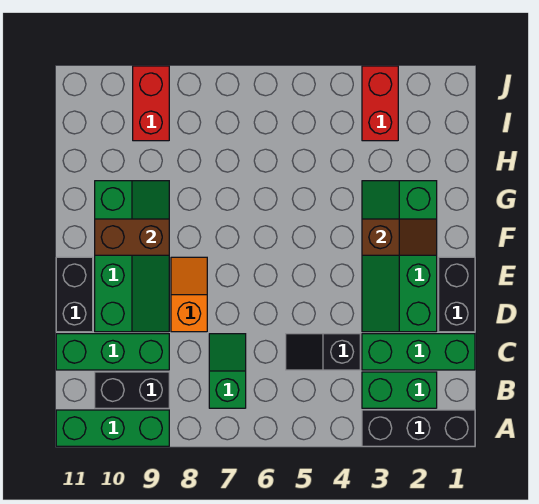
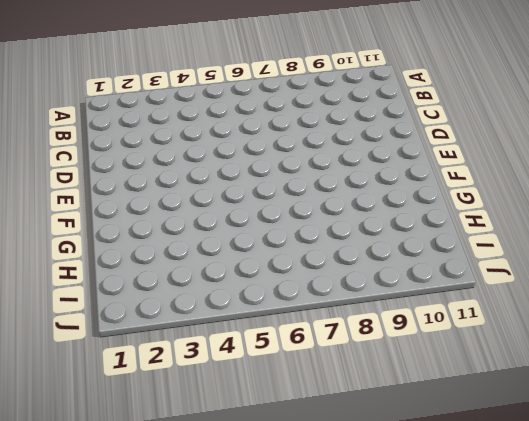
none -> black brick A1:A3 level 1
none -> green brick A9:A11 level 1
none -> green brick B2:B3 level 1

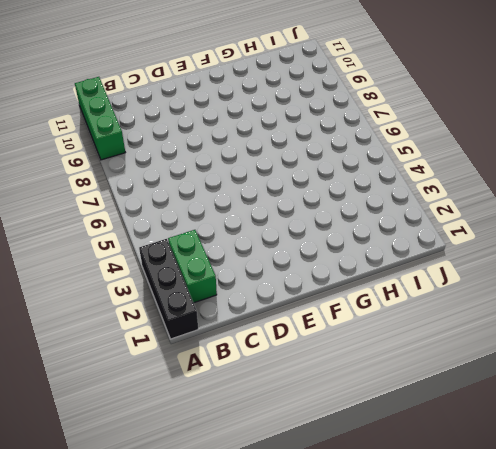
none -> green slope B7:C7 level 1 top B
none -> black brick B9:B10 level 1
none -> green brick C1:C3 level 1

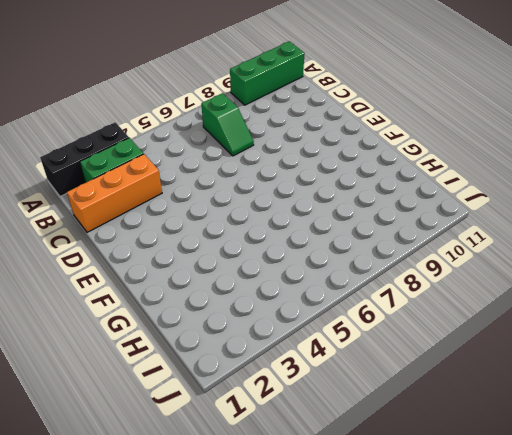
orange brick C1:C3 level 1 -> green brick C1:C3 level 1
none -> black brick B9:B10 level 1
none -> black slope C4:C5 level 1 top 4
none -> green brick C9:C11 level 1

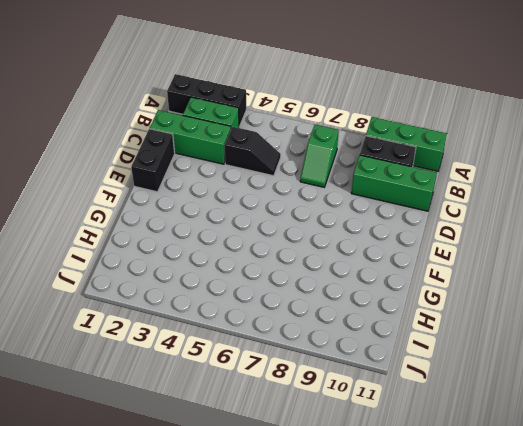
none -> green slope D2:G3 level 1 top 2
none -> orange slope D8:E8 level 1 top D
none -> green slope D9:G10 level 1 top 10

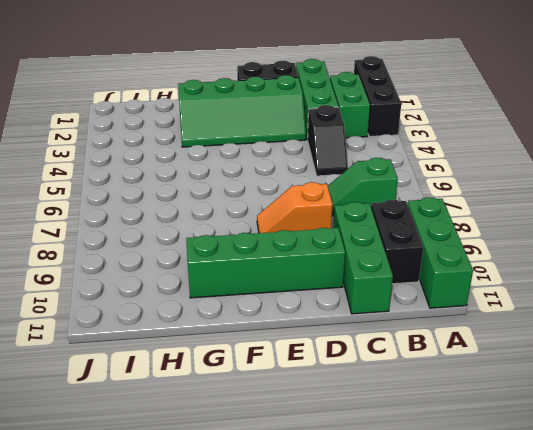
none -> black brick D11:E11 level 1
none -> red brick I3:J3 level 1
none -> red brick I9:J9 level 1

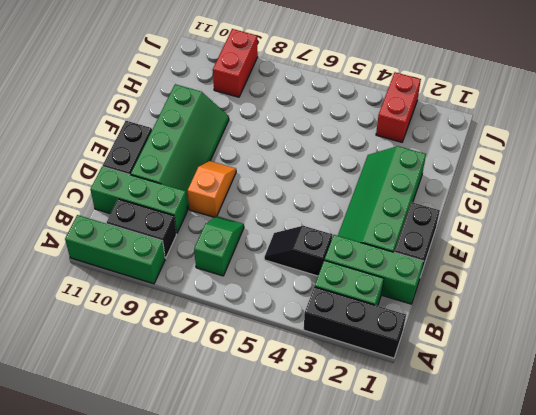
none -> brown slope F2:F3 level 2 top 3
none -> brown brick F9:F10 level 2

